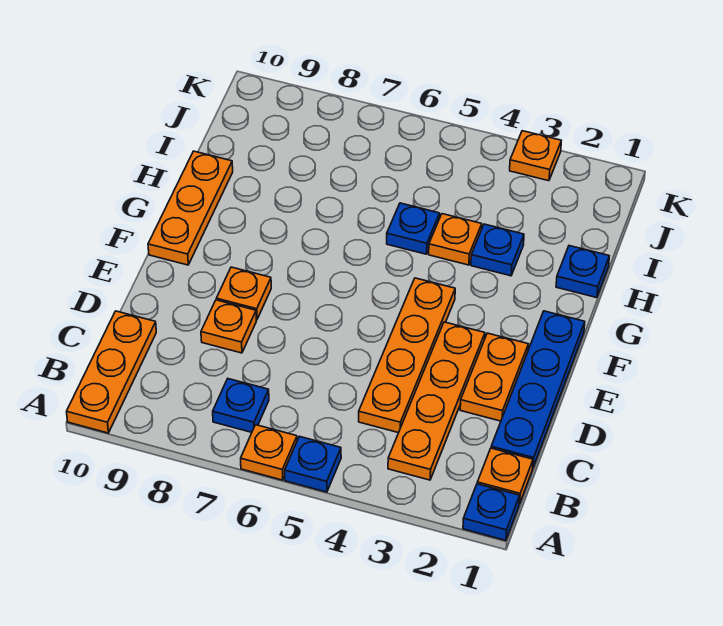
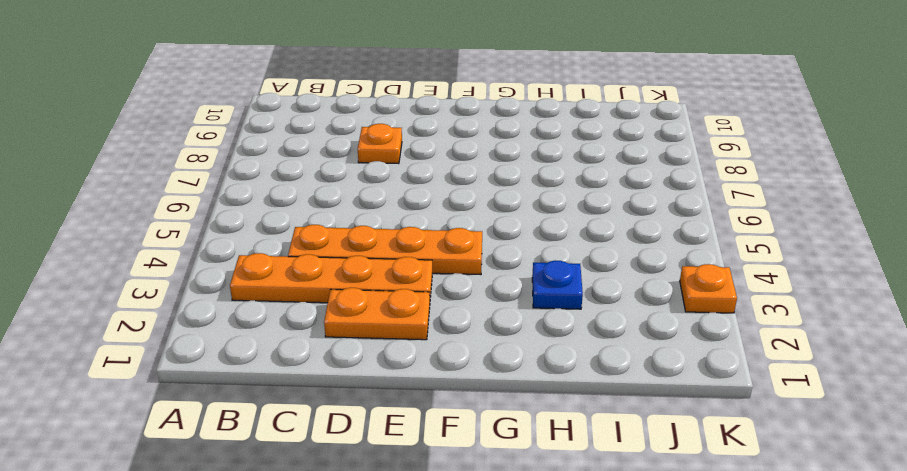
none -> blue plate A1 level 1
none -> blue plate A5 level 1
none -> orange plate A6 level 1

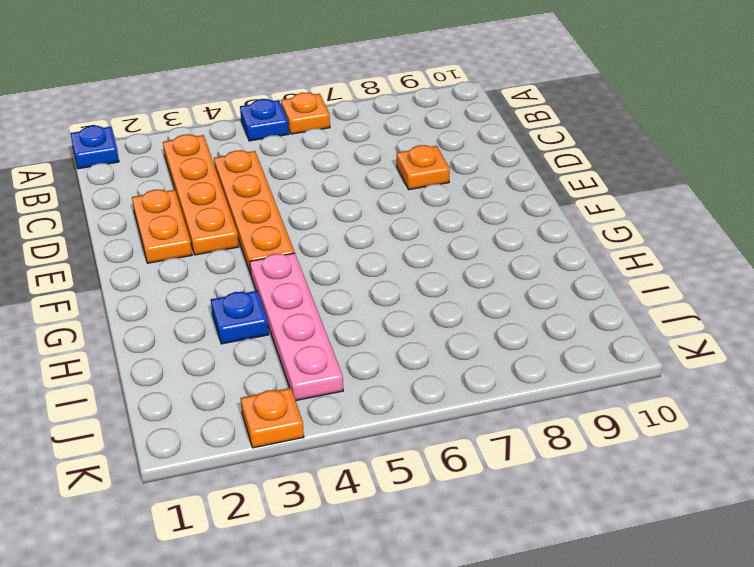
pink plate G4:J4 level 1 -> orange plate H4 level 1
none -> orange plate A10:C10 level 1
none -> orange plate B1 level 1
none -> blue plate B7 level 1

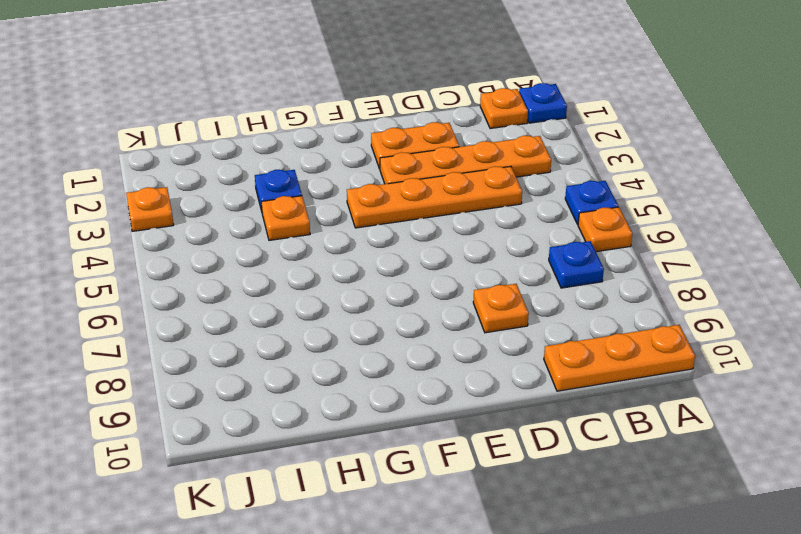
none -> blue plate C1:F1 level 1
none -> orange plate E8 level 1
none -> orange plate F10:H10 level 1

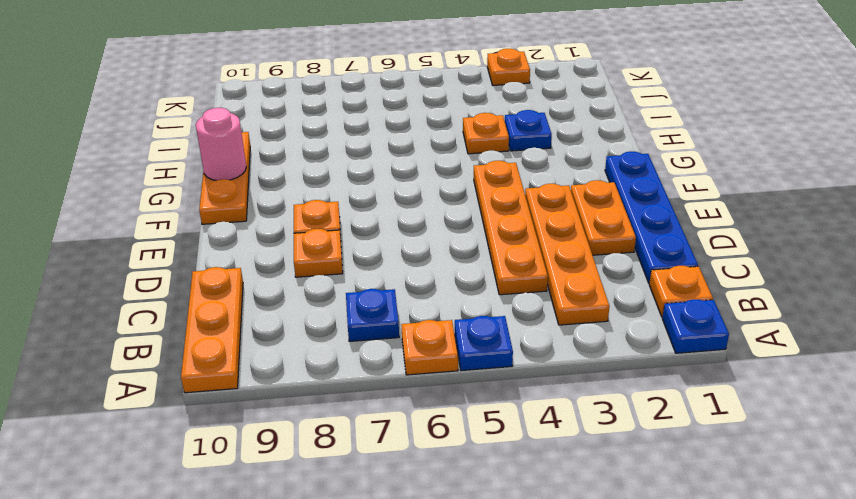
pink round brick G10 level 2 -> none
none -> blue plate H1 level 1
none -> blue plate H5 level 1

